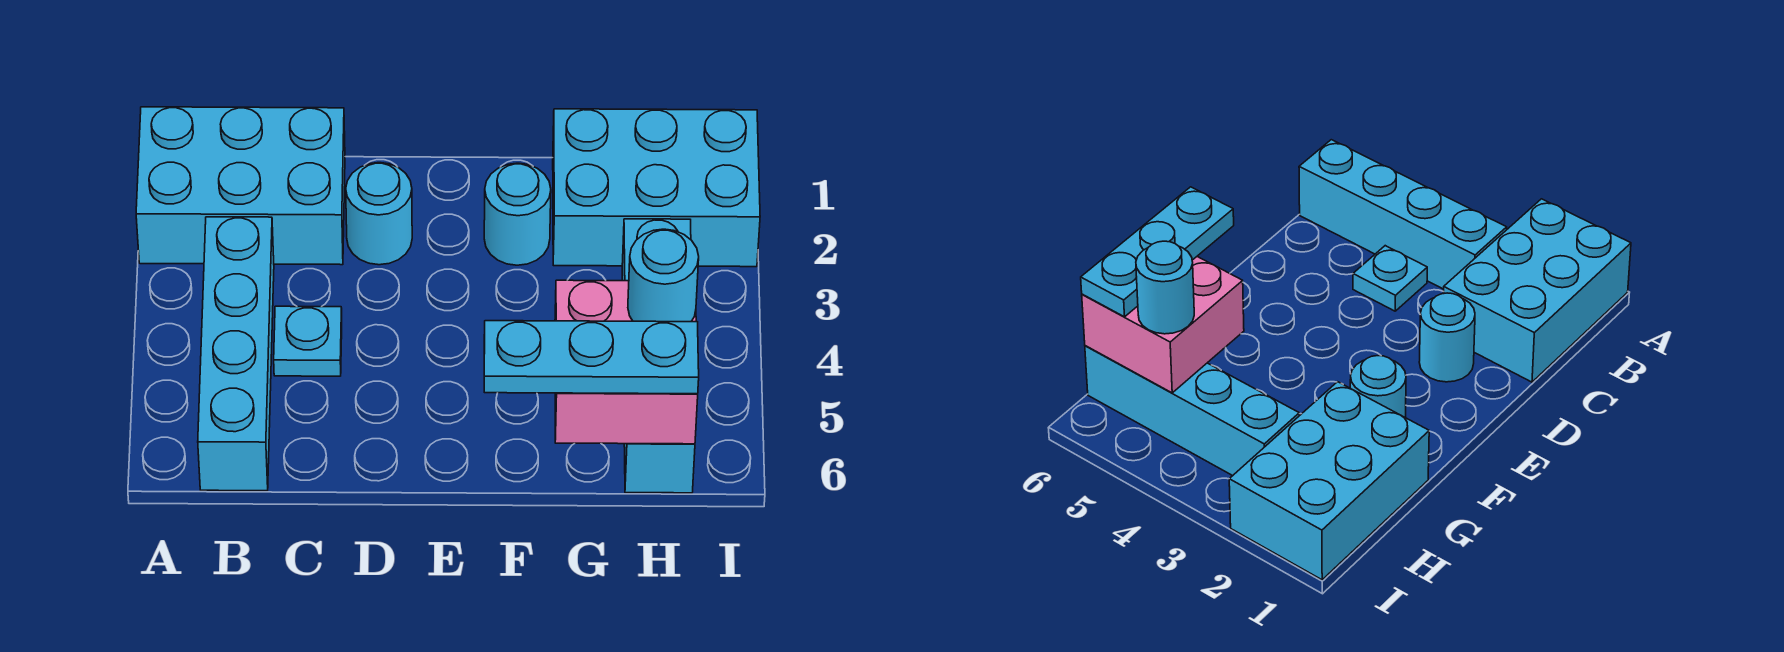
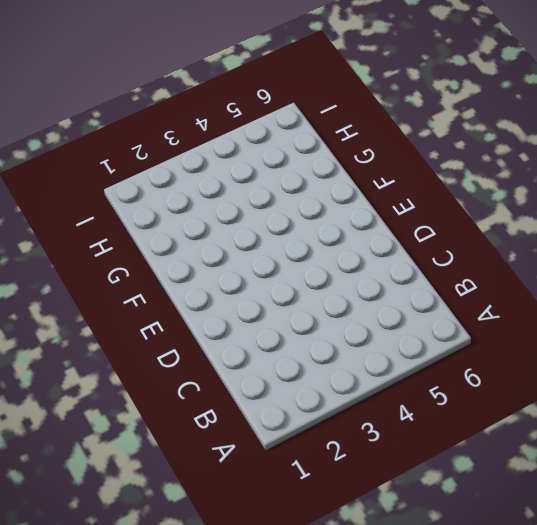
none -> cyan brick A1:C2 level 1
none -> cyan brick B3:B6 level 1

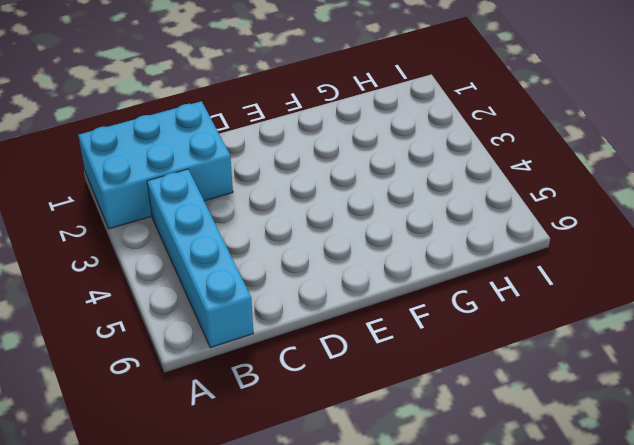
none -> cyan plate C4 level 1
none -> cyan round brick D2 level 1

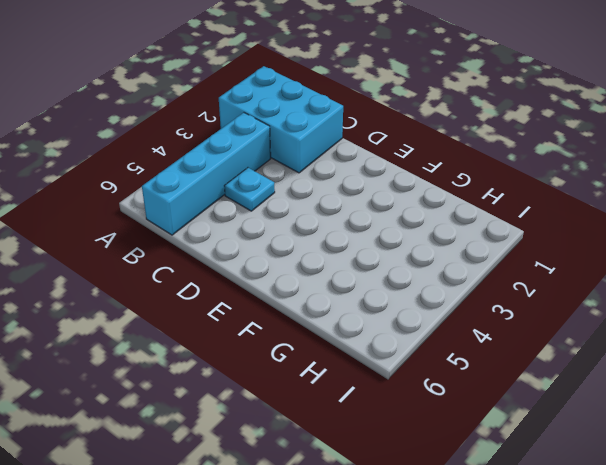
none -> cyan round brick D2 level 1
none -> cyan round brick F2 level 1

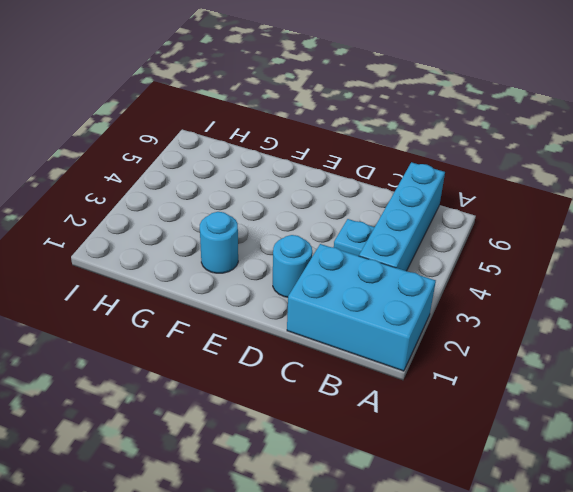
none -> cyan brick G1:I2 level 1
none -> cyan brick H3:H6 level 1

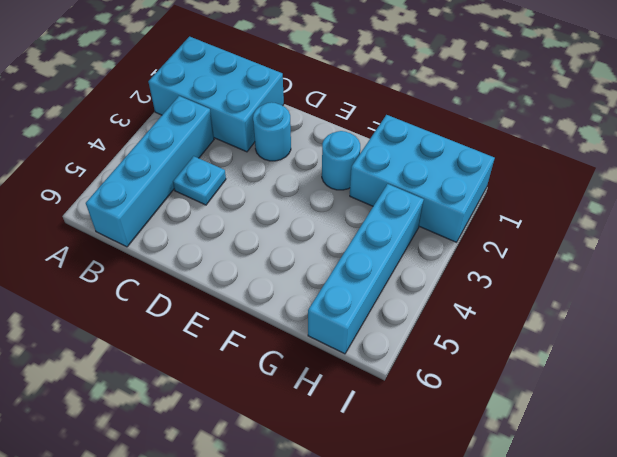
none -> pink brick G5:H6 level 2
none -> cyan plate F6:H6 level 3

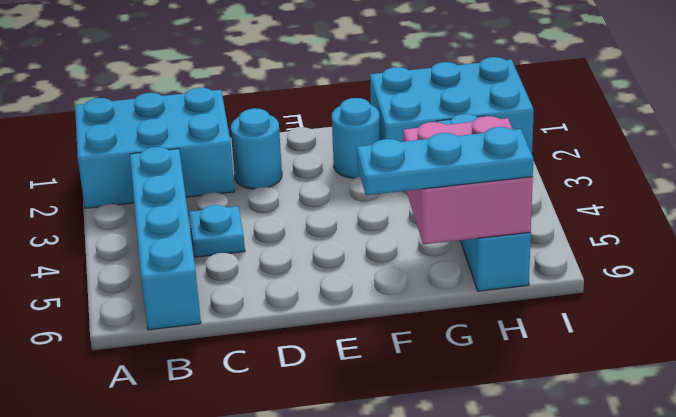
none -> cyan round brick H5 level 3

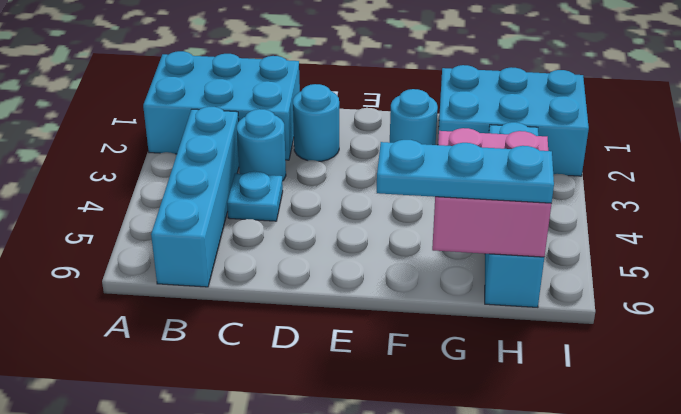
cyan round brick C3 level 1 -> cyan round brick H5 level 3

